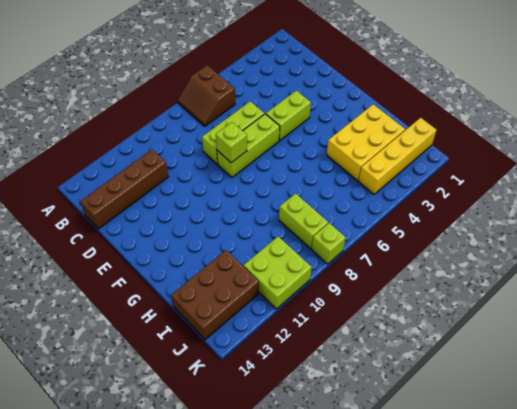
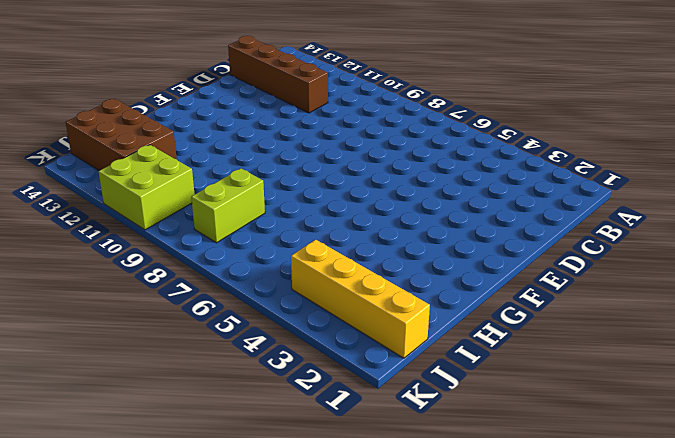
none -> brown slope A6:B7 level 1 top 6
none -> lime brick D6:D8 level 1
none -> lime brick E4:E5 level 1

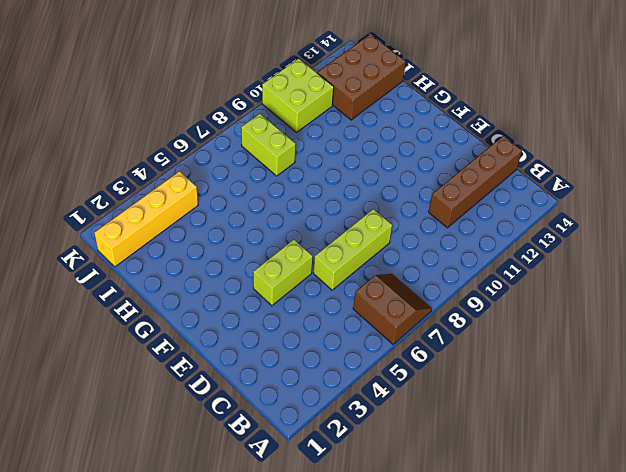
none -> lime brick E6:E8 level 1
none -> yellow brick H2:I4 level 1
none -> lime brick K8 level 1

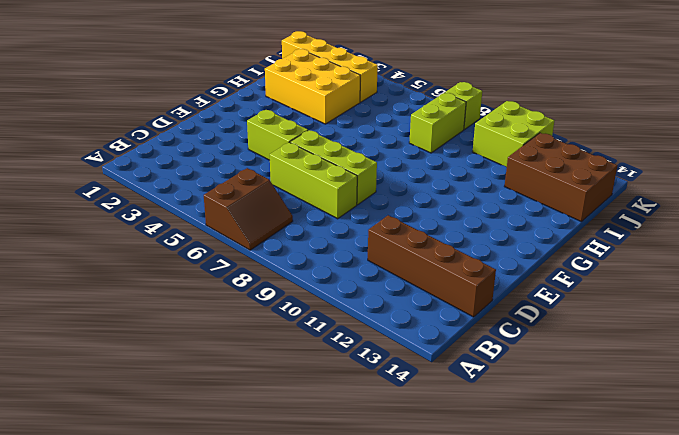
none -> lime brick E8 level 2

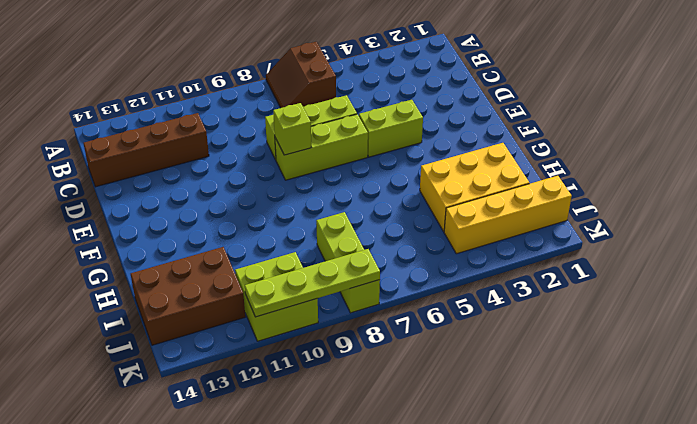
lime plate K8:K11 level 2 -> none

